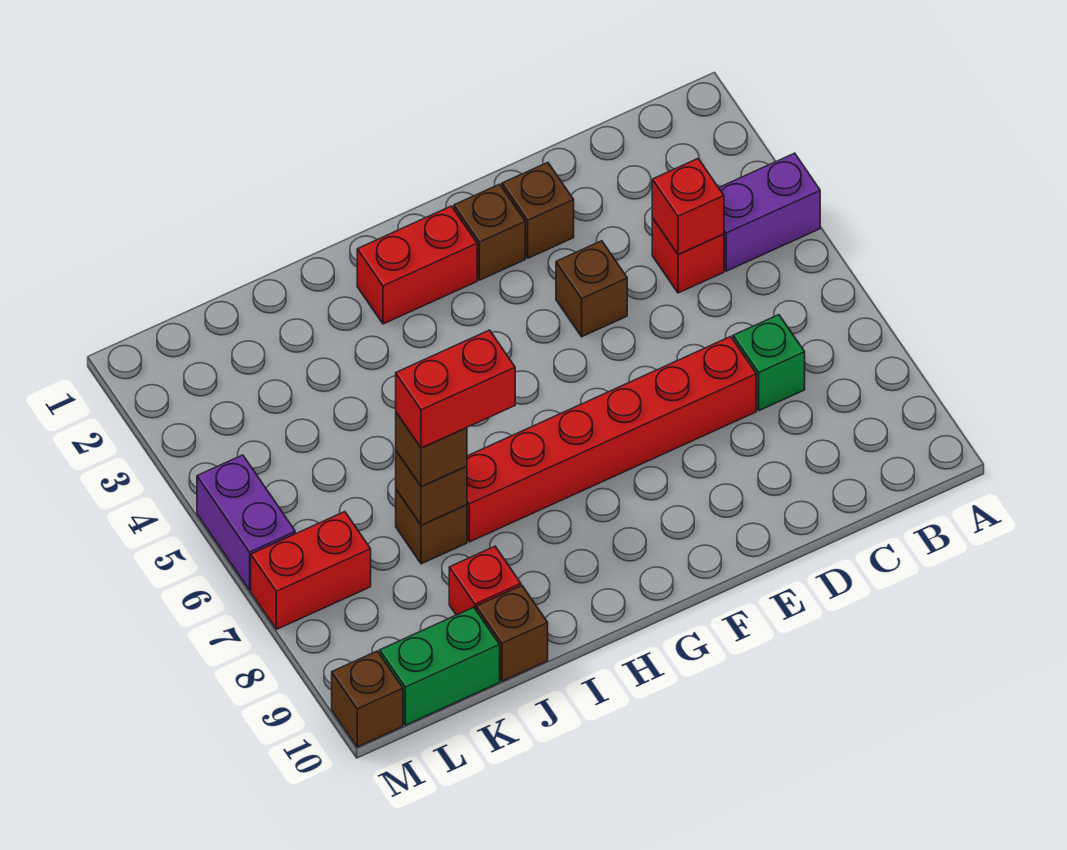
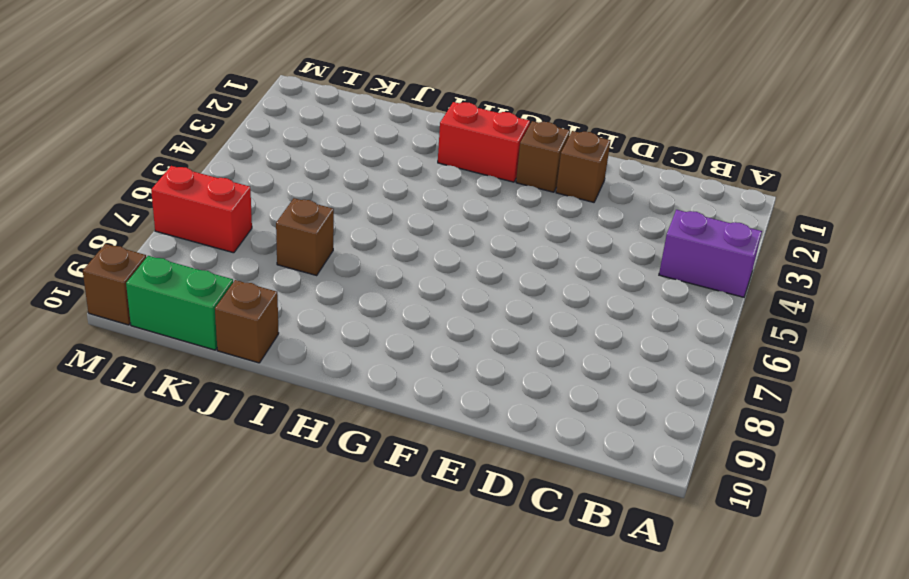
none -> red brick C4 level 1
none -> green brick C7 level 1
none -> red brick D7:I7 level 1

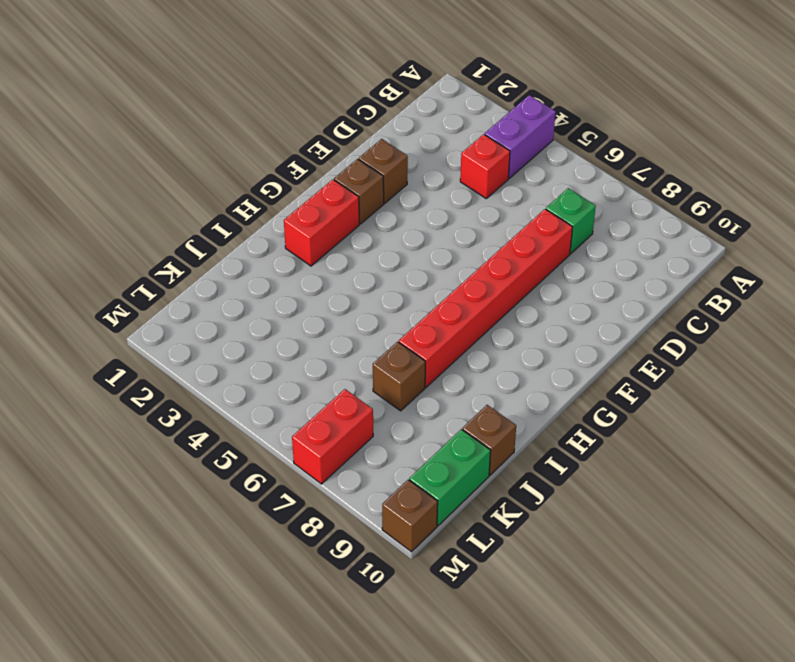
none -> brown brick E4 level 1
none -> red brick J9 level 1
none -> purple brick M5:M6 level 1

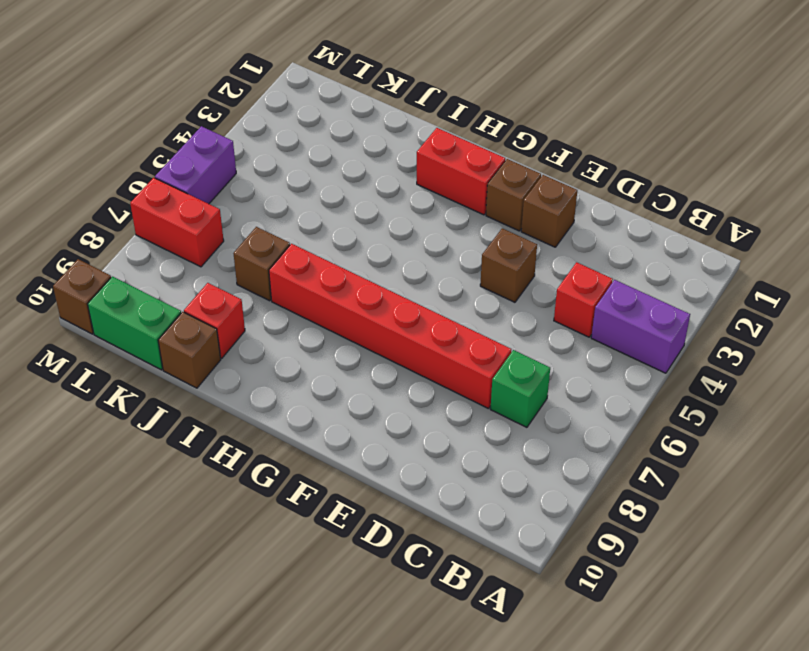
none -> red brick C4 level 2
none -> brown brick J7 level 2
none -> brown brick J7 level 3

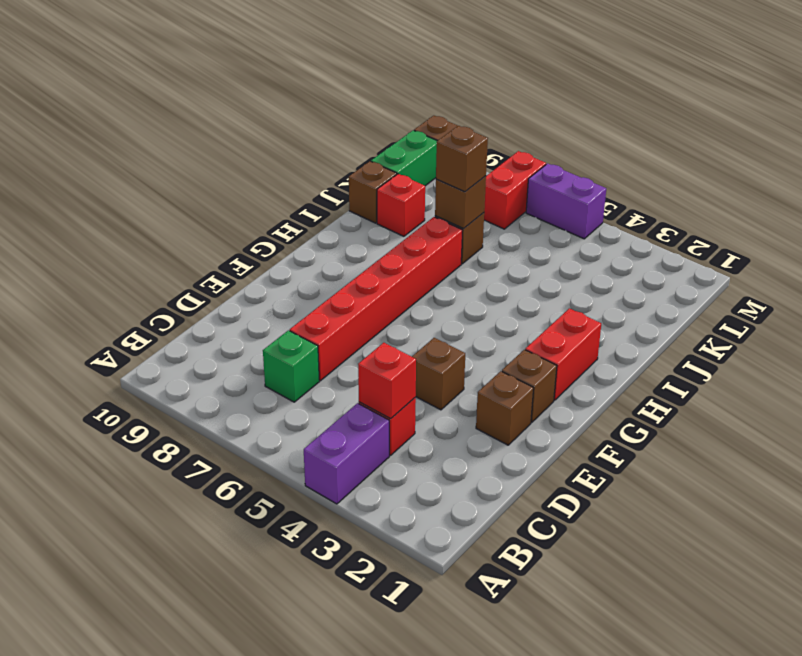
none -> red brick I7:J7 level 4

